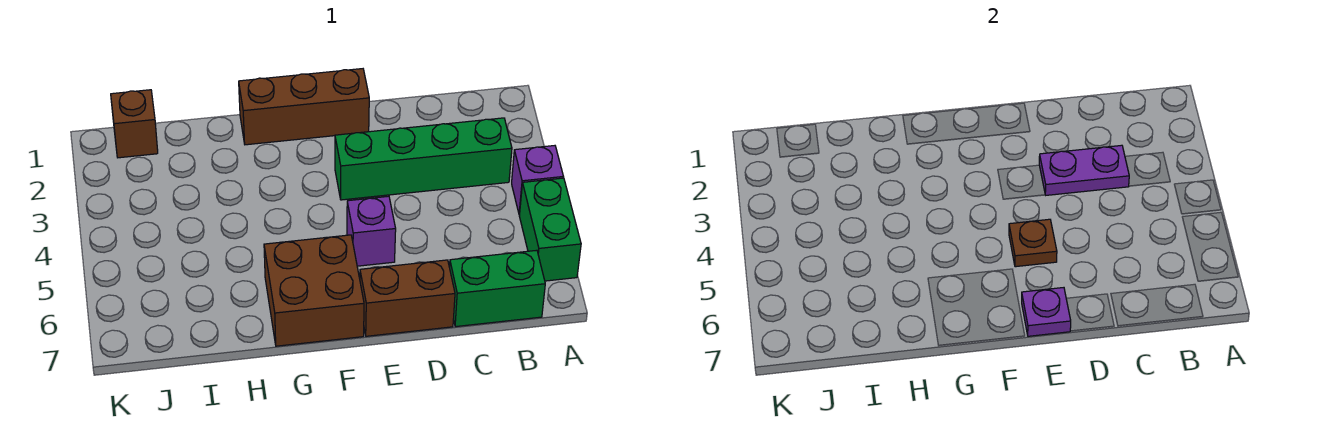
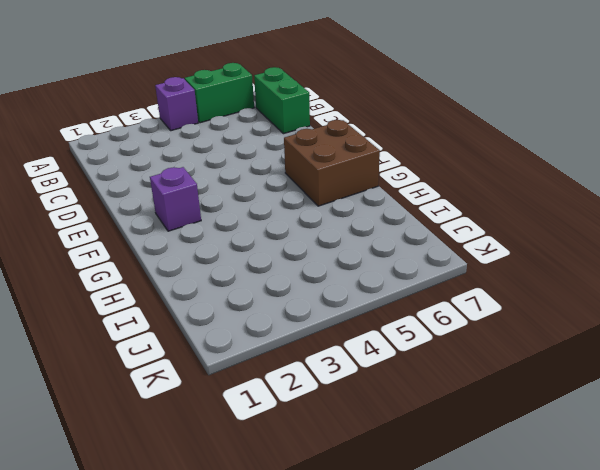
purple brick F2 level 1 -> purple brick E5 level 1
none -> green brick B3:E3 level 1
none -> brown brick D7:E7 level 1
none -> brown brick E1:G1 level 1

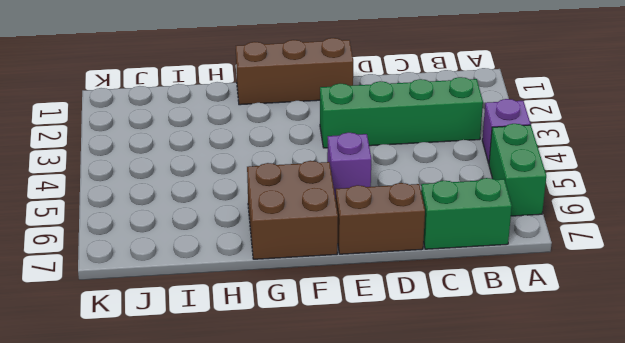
none -> brown brick J1 level 1
none -> purple plate C3:D3 level 2
none -> brown plate E5 level 2

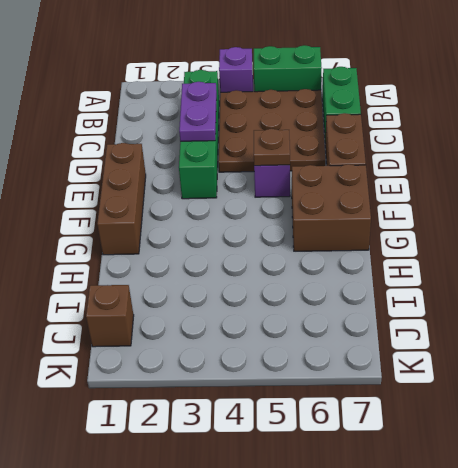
brown plate B4:D6 level 1 -> none
none -> purple plate E7 level 2

